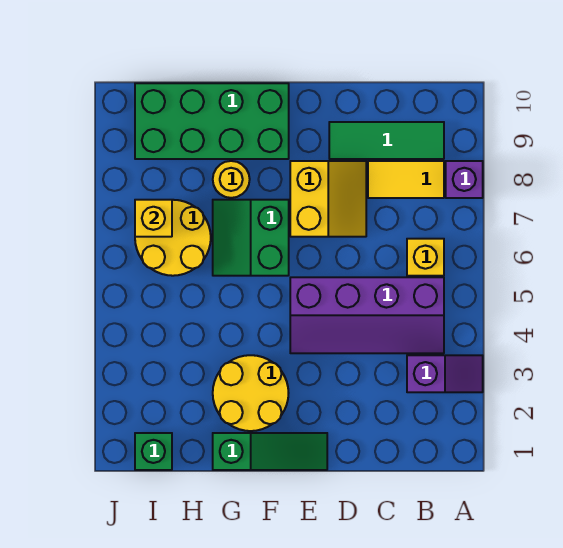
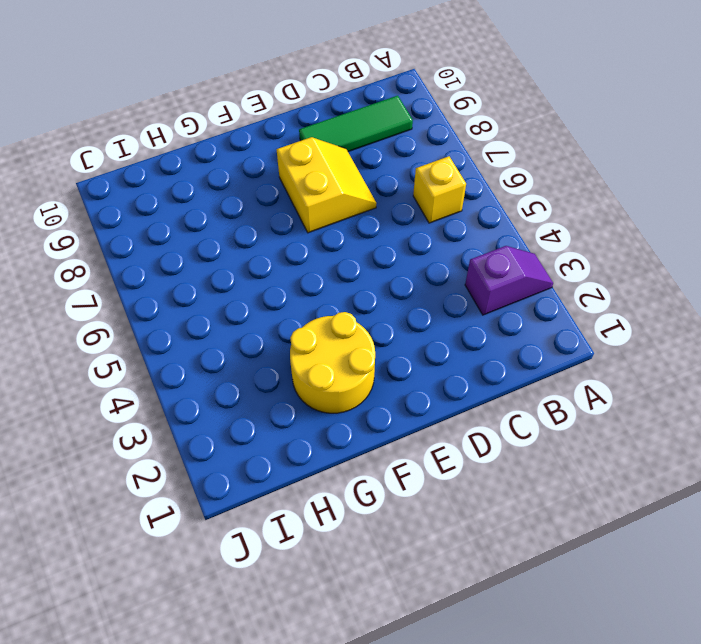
none -> purple brick A8 level 1
none -> purple slope B4:E5 level 1 top 5
none -> yellow tile B8:C8 level 1

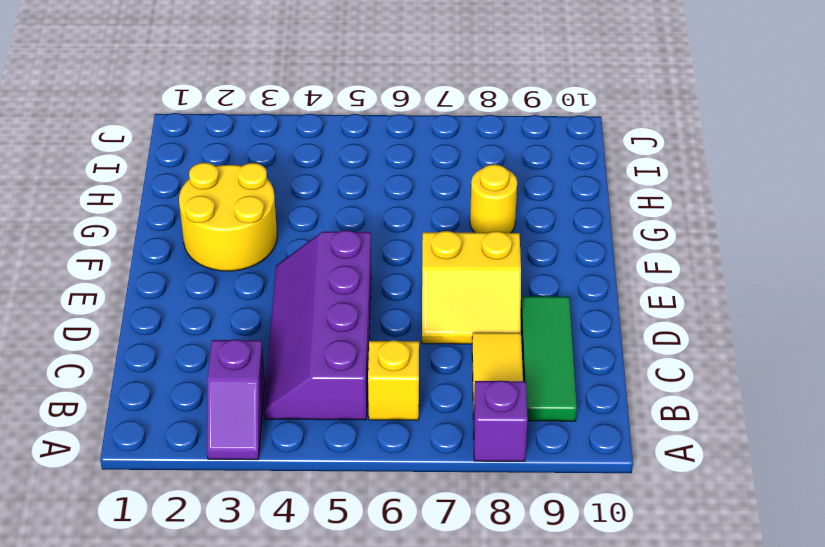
none -> green slope E1:G1 level 1 top G
none -> green slope F6:G7 level 1 top F
none -> green brick F9:I10 level 1

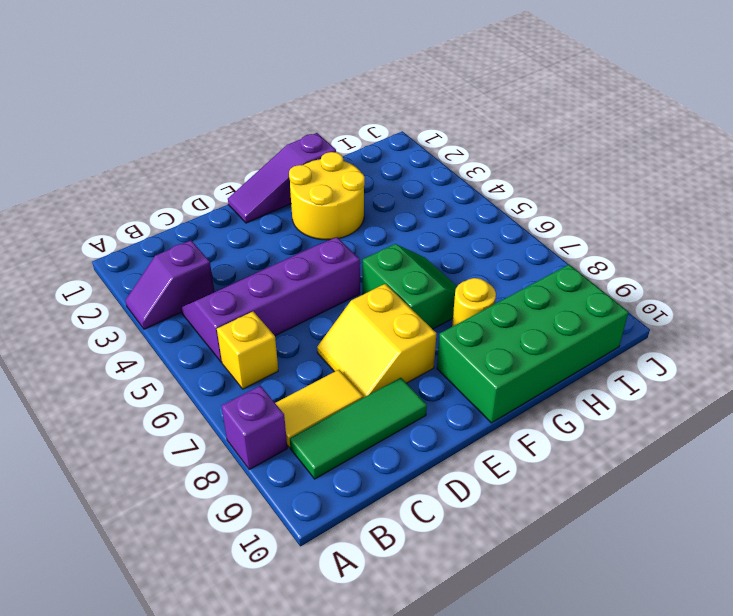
purple slope E1:G1 level 1 top G -> green slope E1:G1 level 1 top G
none -> yellow round brick H6:I7 level 1
none -> green brick I1 level 1
none -> yellow brick I7 level 2

